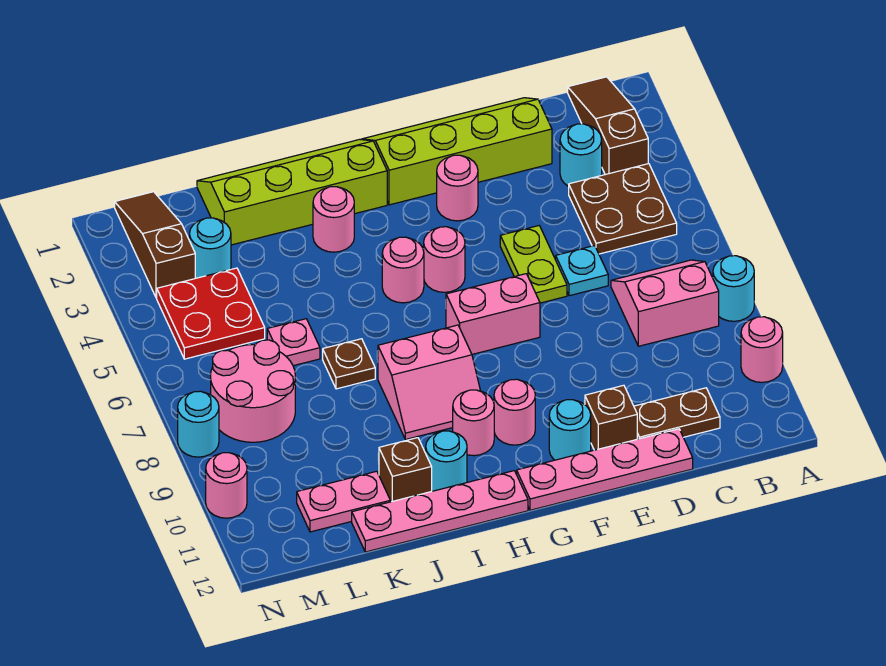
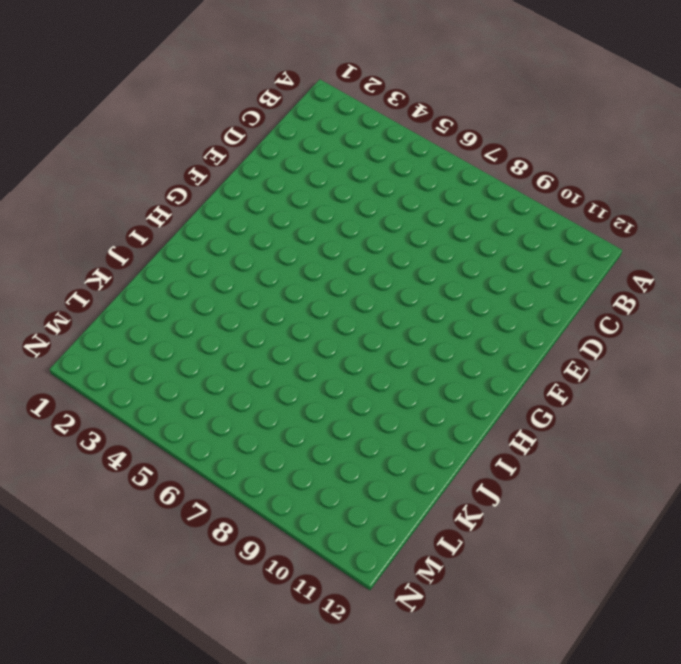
none -> cyan round brick A8 level 1
none -> pink round brick A10 level 1
none -> brown slope B1:B3 level 1 top 3
none -> brown plate B4:C5 level 1

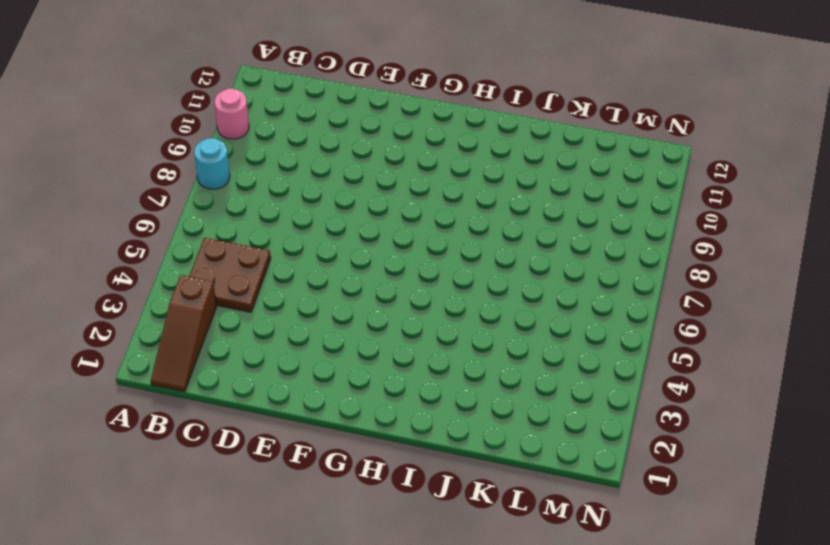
none -> pink slope B7:C8 level 1 top 8
none -> cyan round brick C3 level 1
none -> brown plate C11:D11 level 1
none -> lime slope D1:G2 level 1 top 2

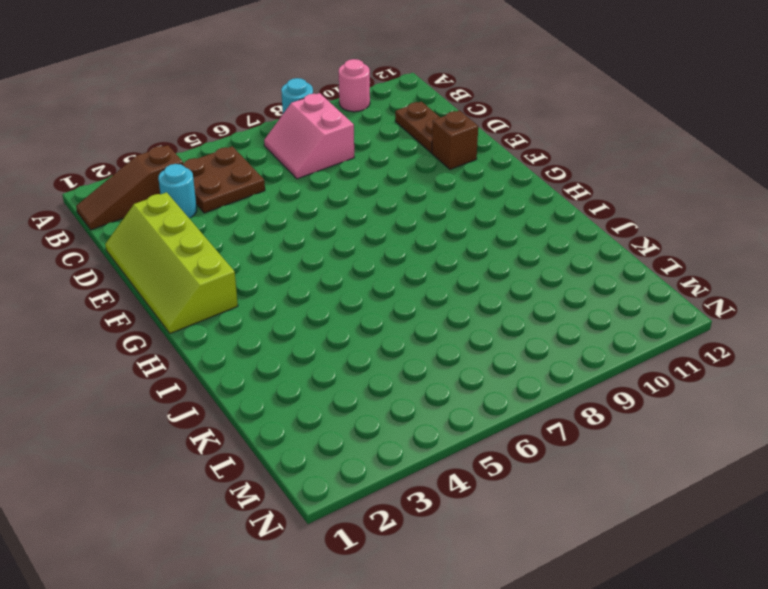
none -> cyan plate D6 level 1
none -> pink plate D12:G12 level 1
none -> lime plate E5:E6 level 1
none -> pink round brick F3 level 1

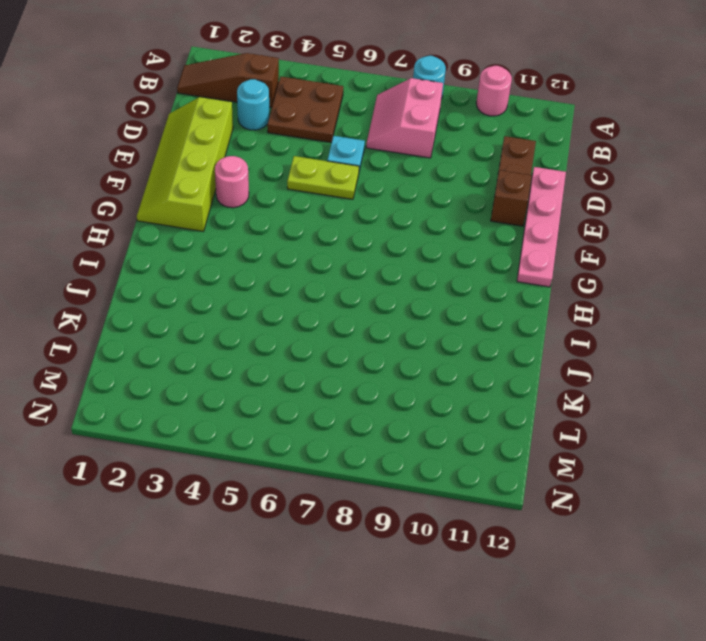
none -> pink brick F7:G7 level 1
none -> cyan round brick F11 level 1
none -> pink round brick G5 level 1
none -> pink round brick G10 level 1

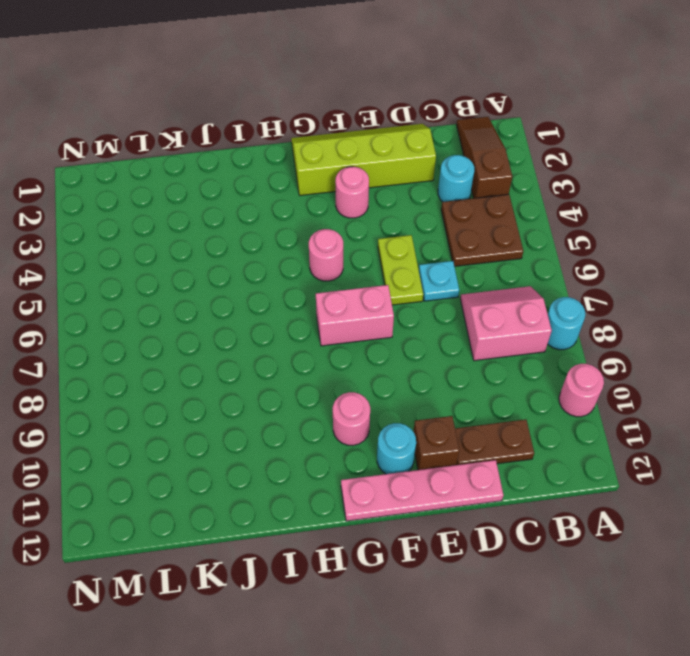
none -> lime slope H1:K2 level 1 top 2
none -> pink round brick H5 level 1
none -> pink slope H8:I9 level 1 top 8
none -> pink round brick H10 level 1

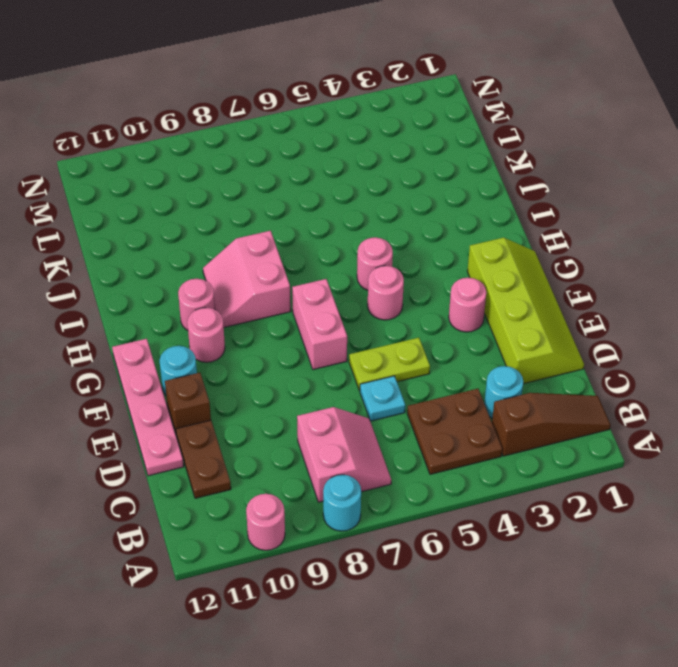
none -> lime slope H1:K2 level 1 top 2
none -> pink plate H12:K12 level 1
none -> pink round brick I3 level 1
none -> cyan round brick I11 level 1

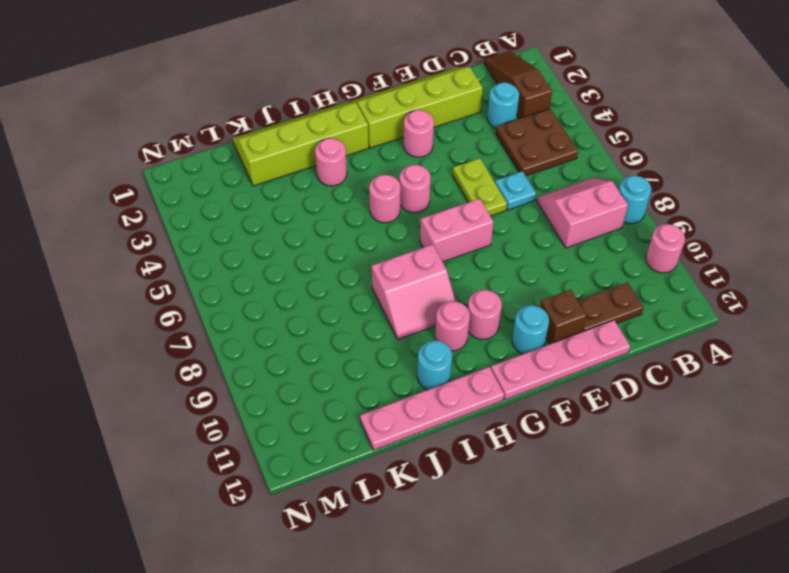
none -> brown plate J7 level 1
none -> brown brick J11 level 1
none -> pink plate K6 level 1
none -> pink plate K11:L11 level 1

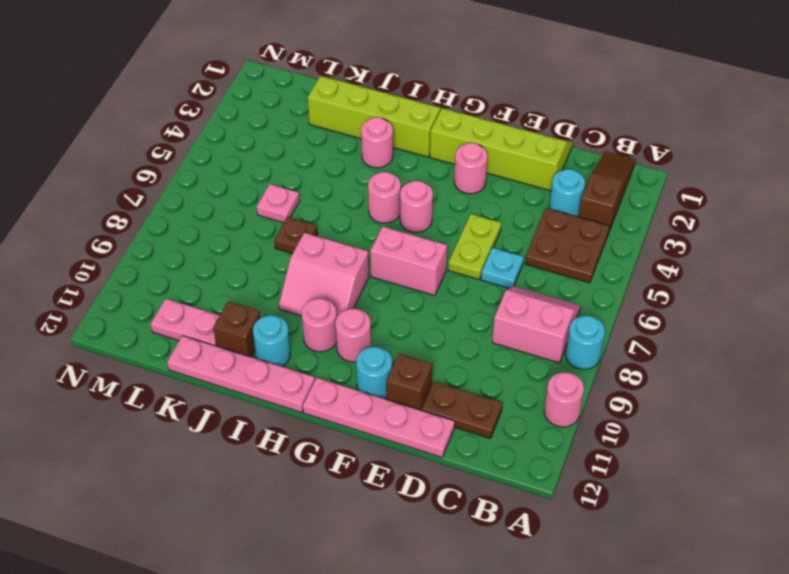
none -> cyan round brick L3 level 1
none -> red plate L4:M5 level 1
none -> pink round brick L7:M8 level 1
none -> brown slope M1:M3 level 1 top 3

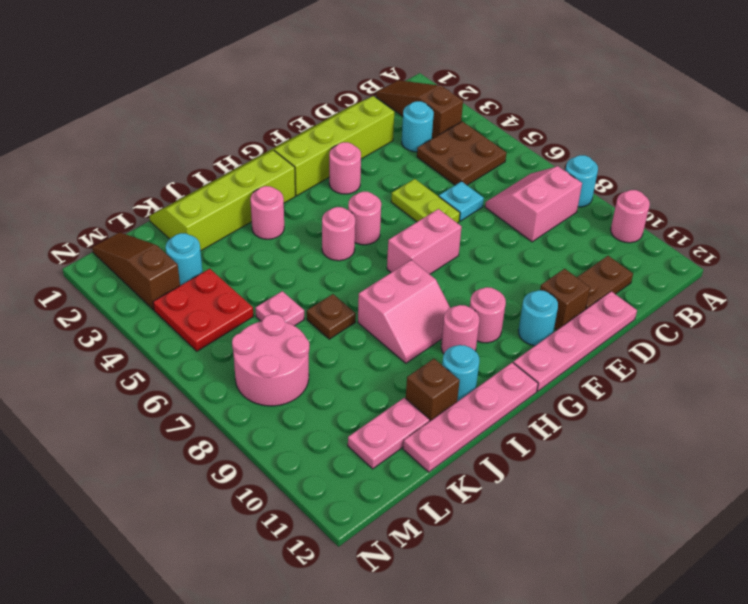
none -> cyan round brick N8 level 1
none -> pink round brick N10 level 1

